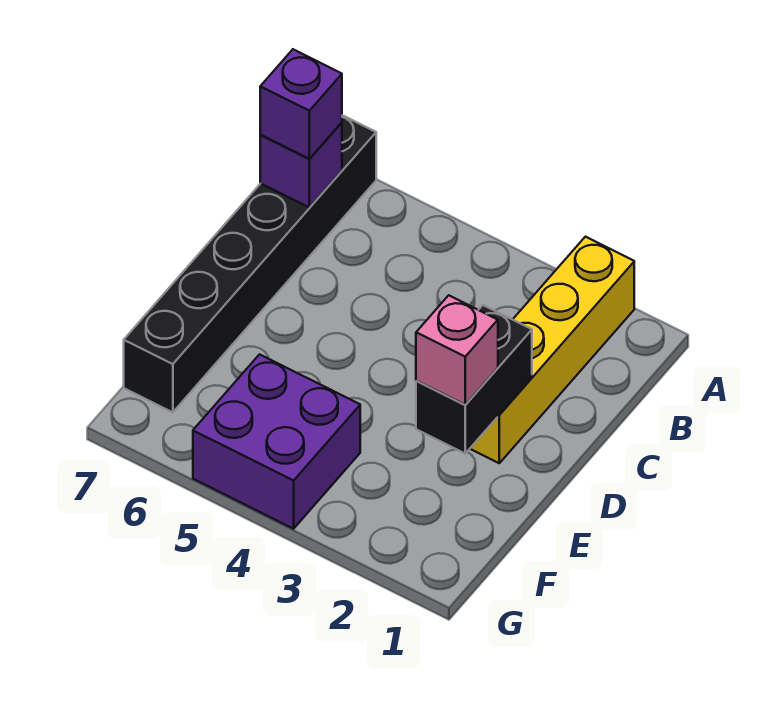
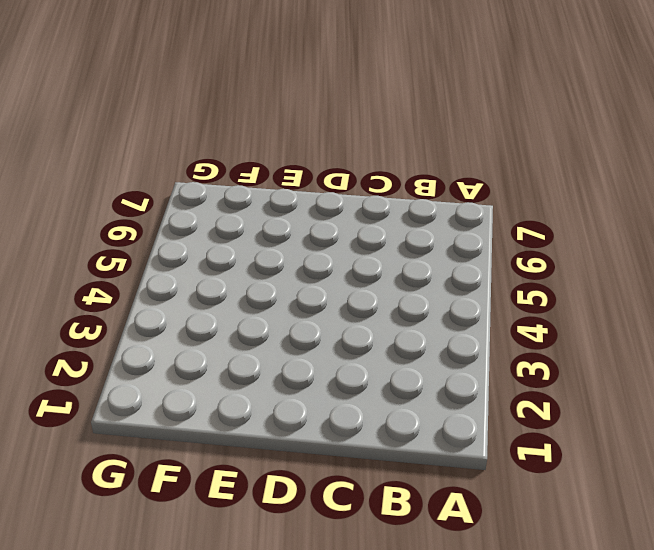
none -> yellow brick A2:D2 level 1
none -> black brick A7:F7 level 1

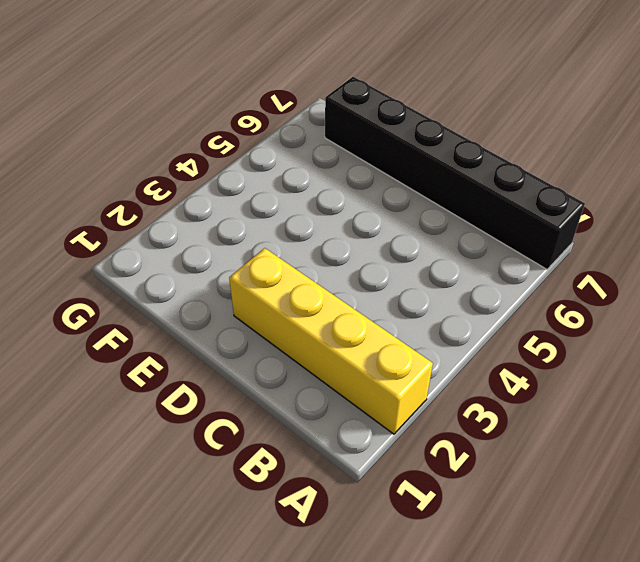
none -> purple brick F4:G5 level 1
none -> purple brick B7 level 2

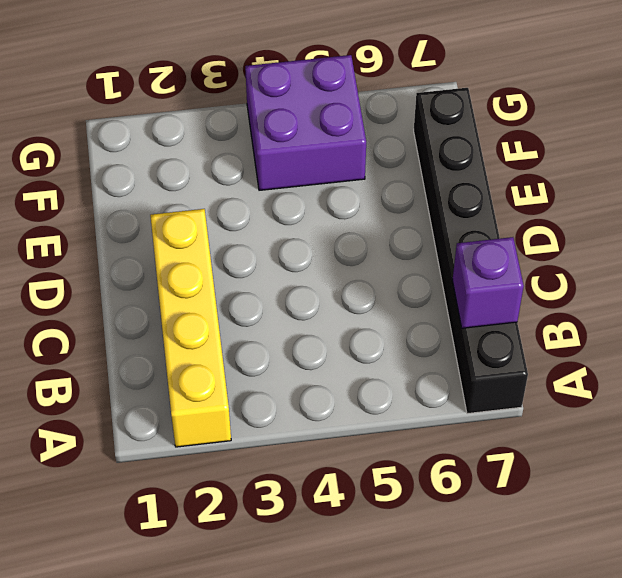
none -> black brick D2:E2 level 2
none -> purple brick B7 level 3

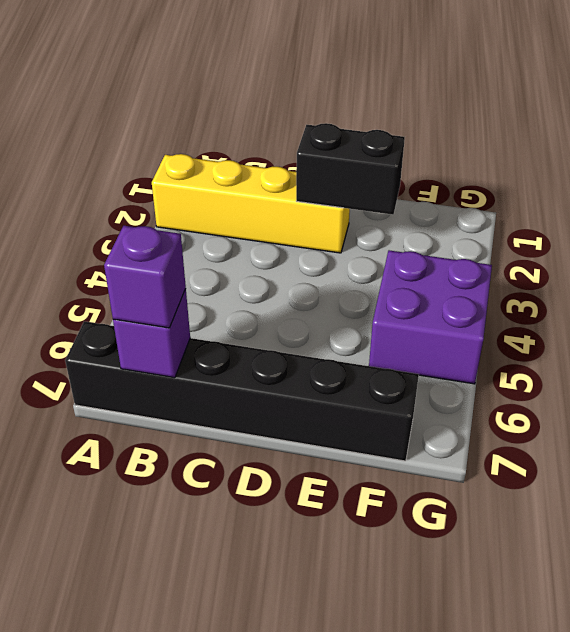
none -> pink brick E2 level 3

